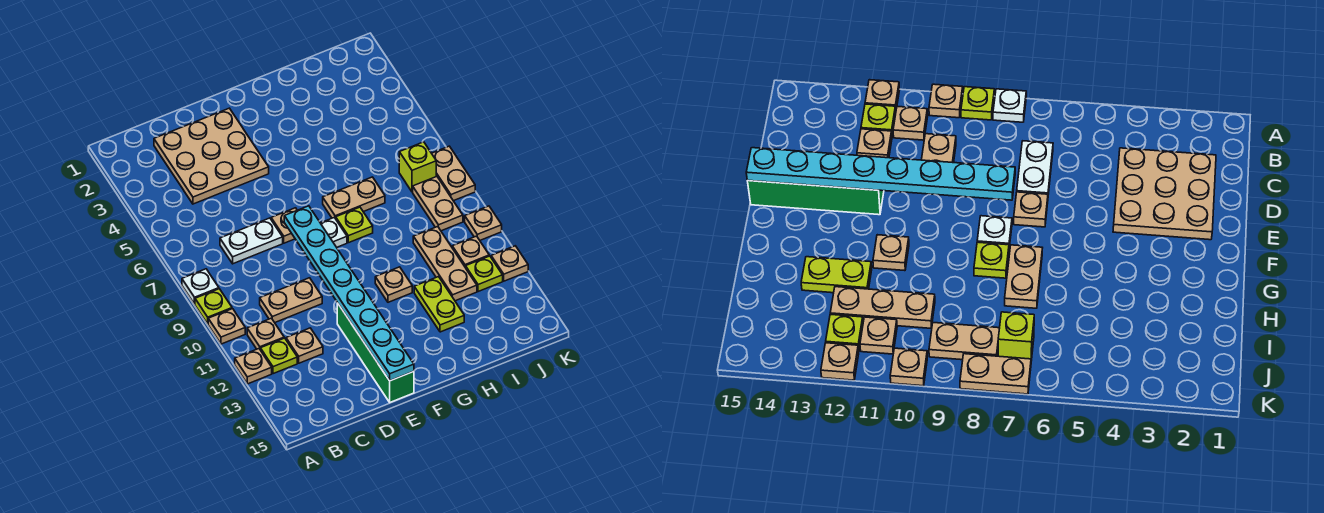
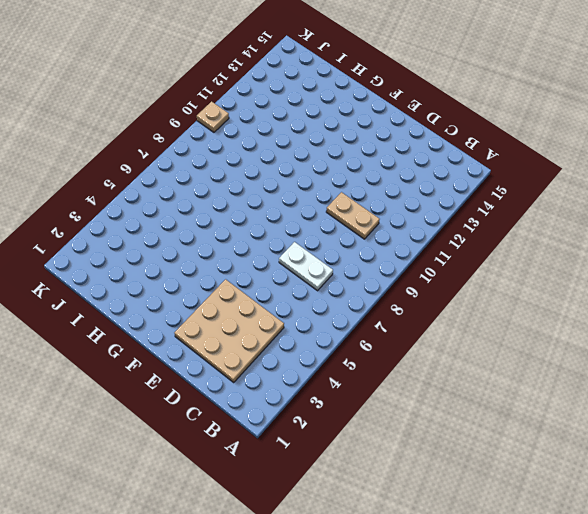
none -> white plate A8 level 1
none -> lime plate A9 level 1
none -> tan plate A10 level 1

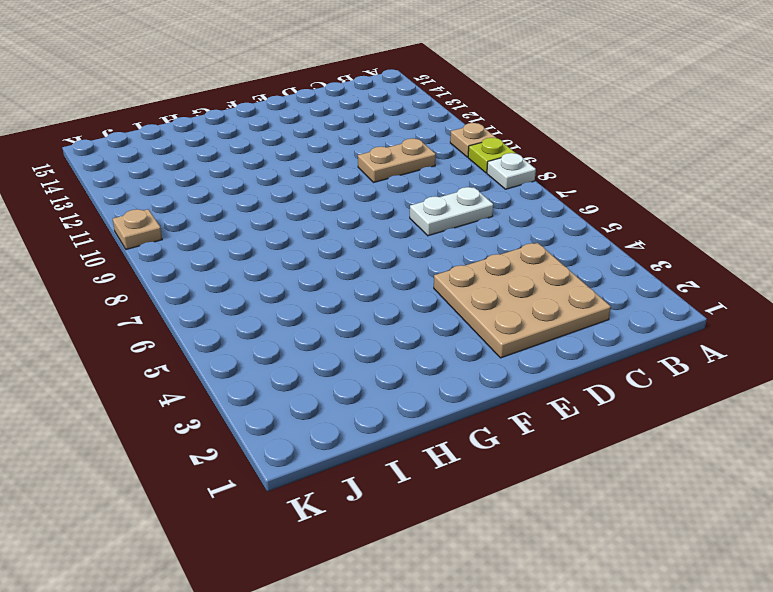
none -> tan plate A12 level 1
none -> tan plate B11 level 1
none -> lime plate B12 level 1

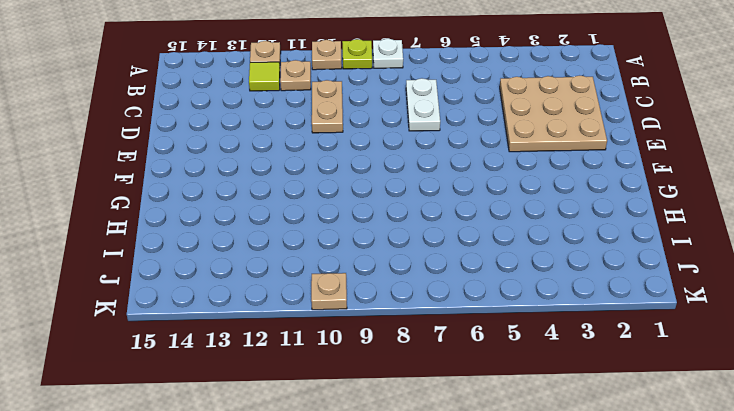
lime tile B12 level 1 -> lime plate B12 level 1
none -> tan plate C12 level 1
none -> tan plate E7 level 1
none -> green brick E12:E15 level 1

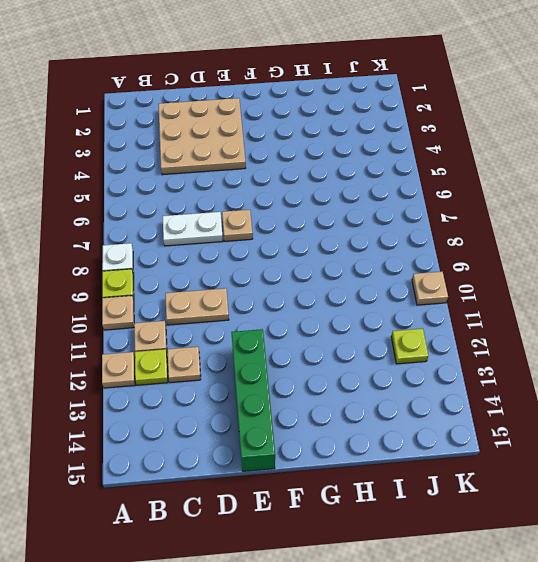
none -> white plate F8 level 1
none -> tan plate G7:H7 level 1
none -> lime plate G8 level 1

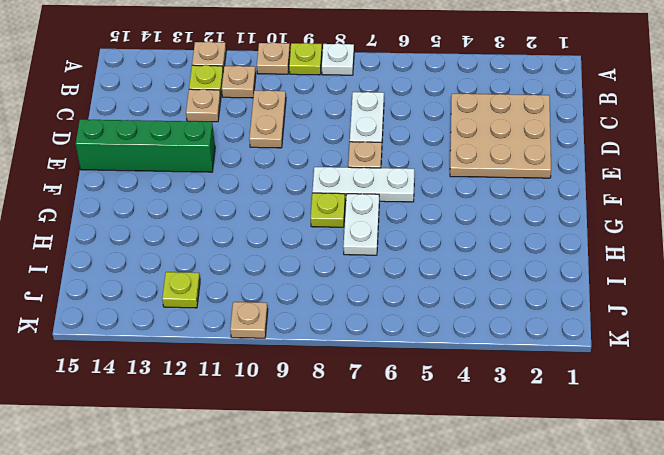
white plate F6:F8 level 1 -> white plate F8 level 1
white plate G7:H7 level 1 -> tan plate G7:H7 level 1
none -> tan plate G11 level 1
none -> lime plate H12:H13 level 1
none -> tan plate I10:I12 level 1

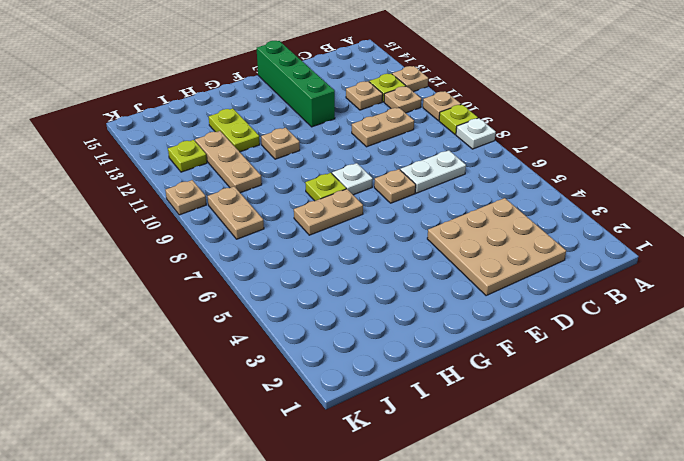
none -> lime brick J7 level 1
none -> tan plate J11 level 1
none -> tan plate K7:K8 level 1

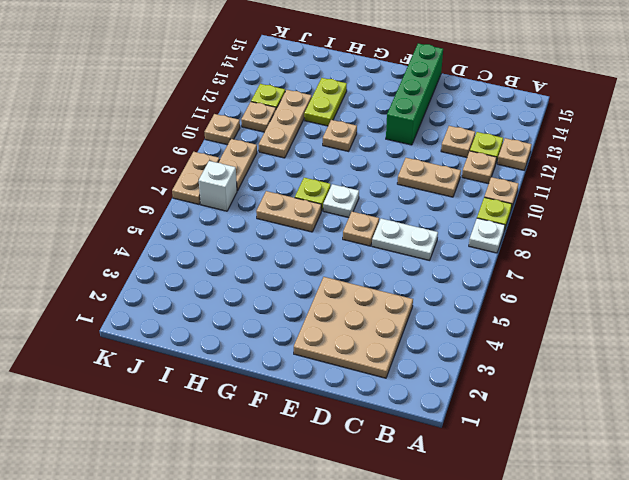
white brick J7 level 1 -> lime brick J7 level 1
none -> tan plate K12 level 1
none -> cyan plate E8:E15 level 2

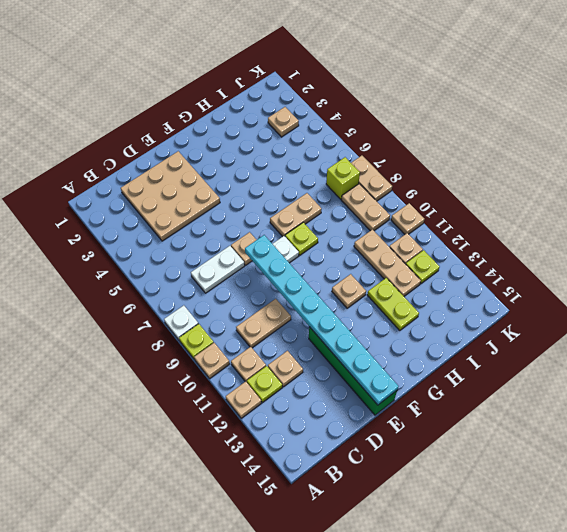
tan plate J3 level 1 -> tan plate K12 level 1

